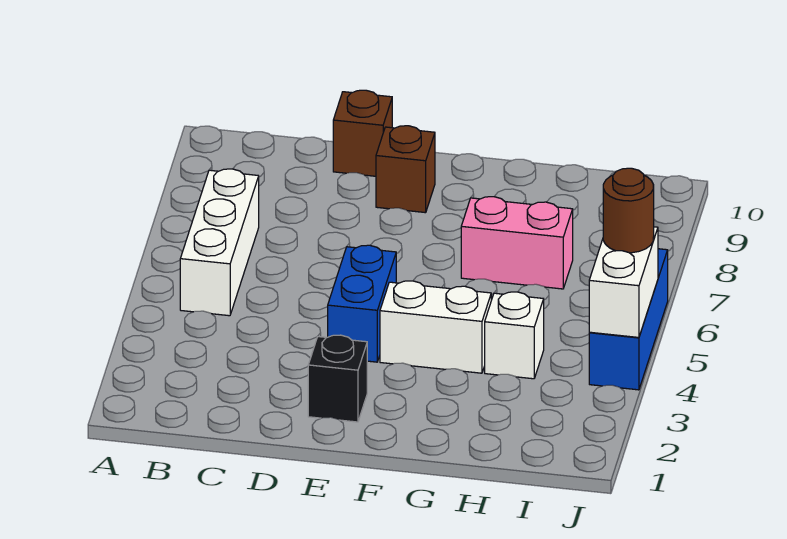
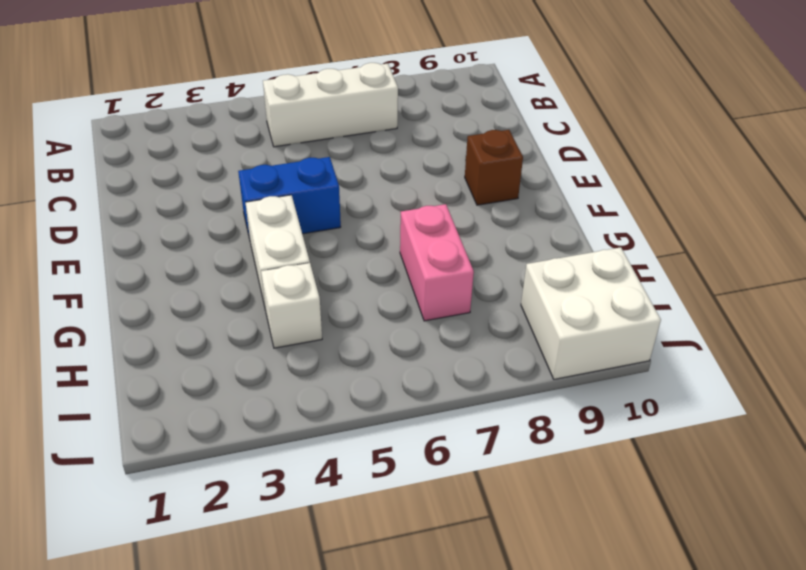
white brick I9:J10 level 1 -> none
none -> brown brick D10 level 1
none -> black brick E2 level 1

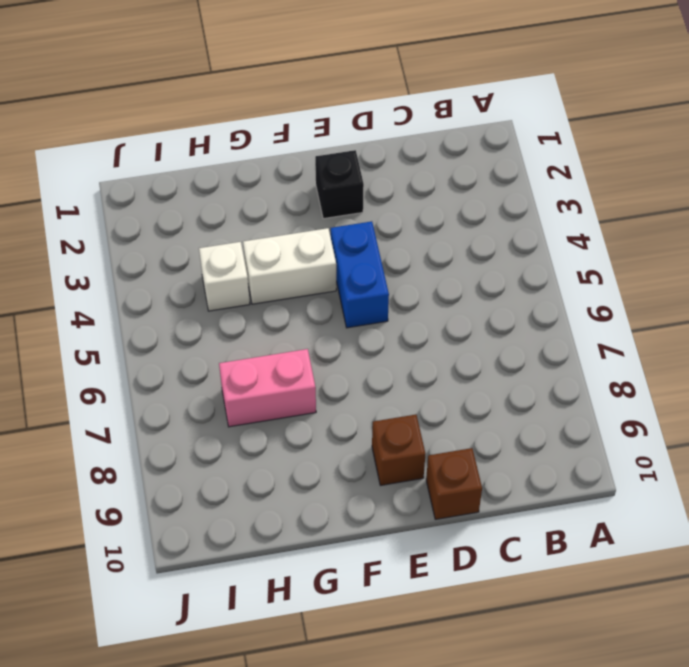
none -> white brick B5:B7 level 1
none -> blue brick J4:J6 level 1

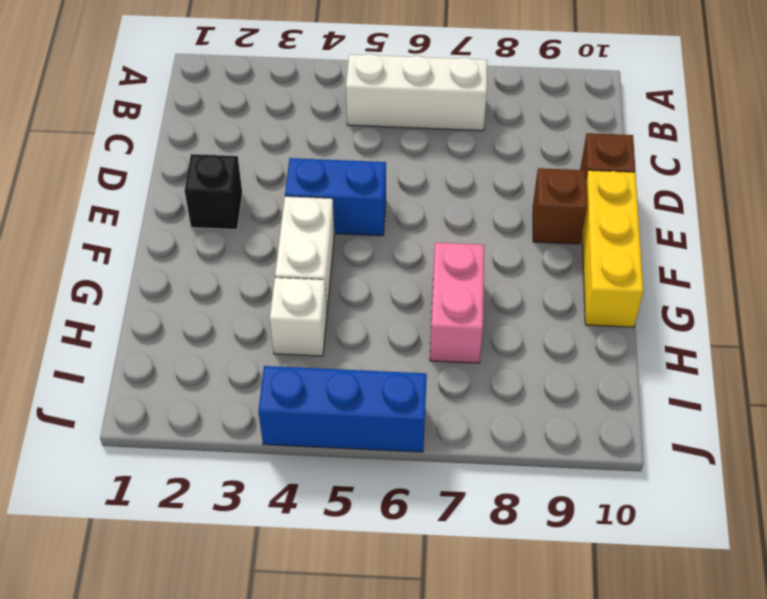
yellow brick E10:G10 level 1 -> none
none -> white brick J4:J5 level 2
none -> brown round brick J5 level 3

